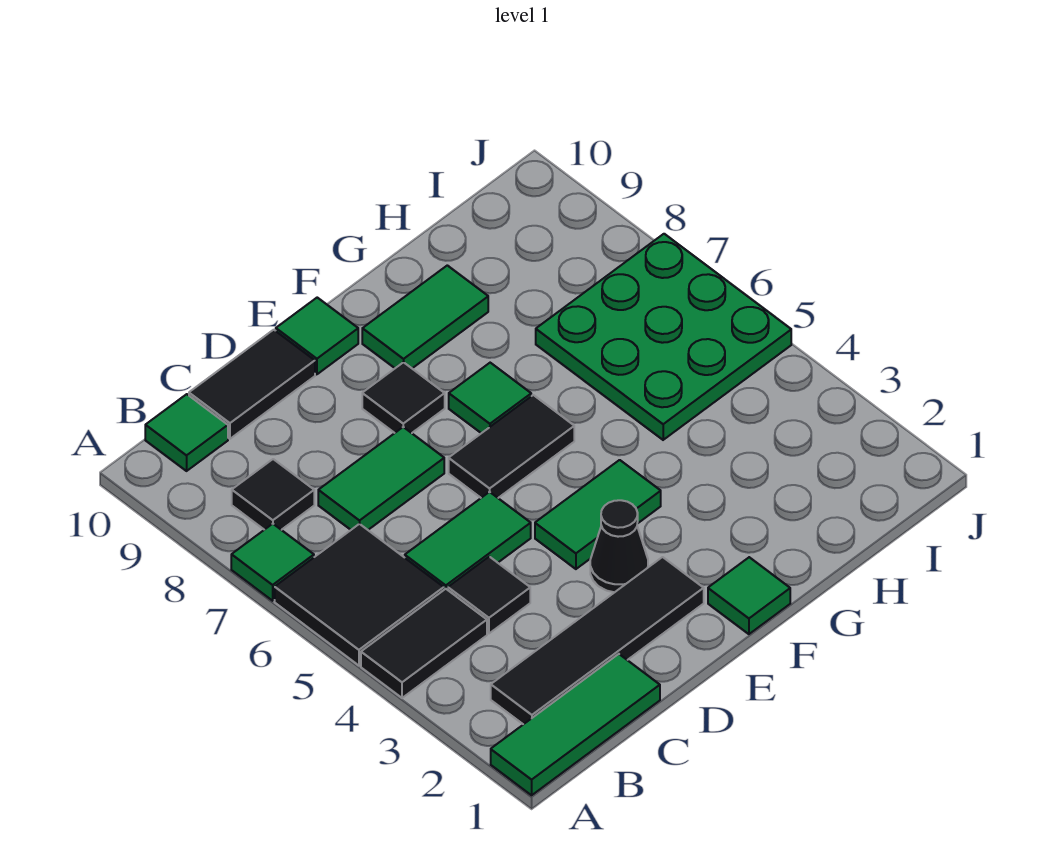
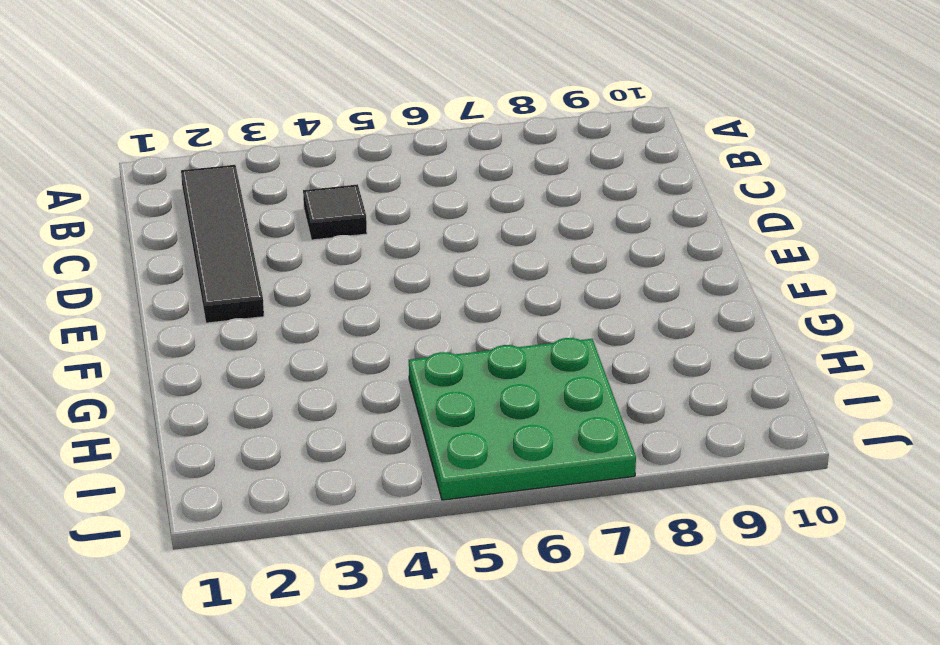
none -> green tile A1:C1 level 1
none -> black tile A4:B4 level 1
none -> black tile A5:B6 level 1

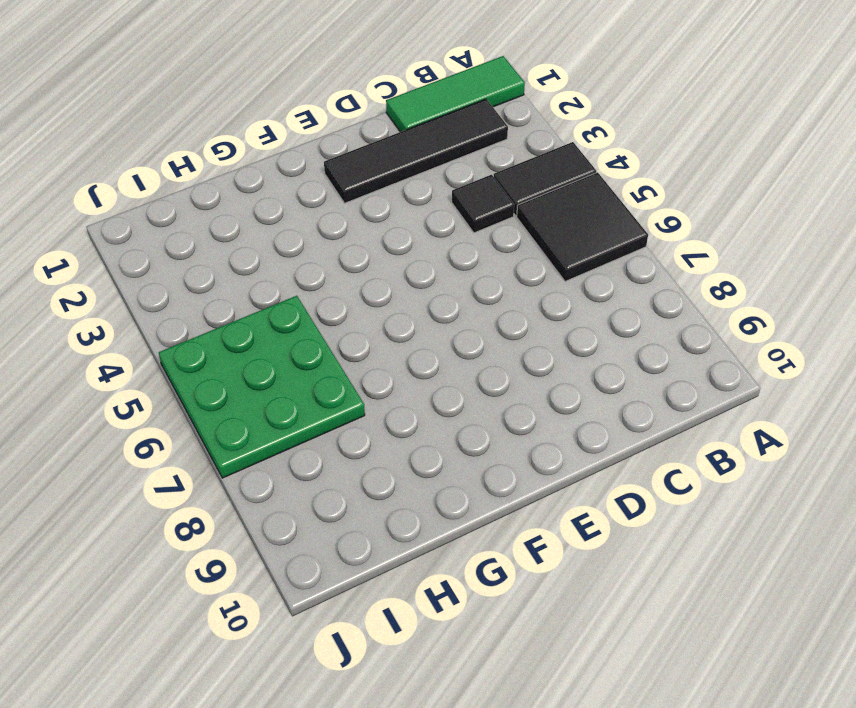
none -> green tile A7 level 1
none -> black tile B8 level 1
none -> green tile B10 level 1

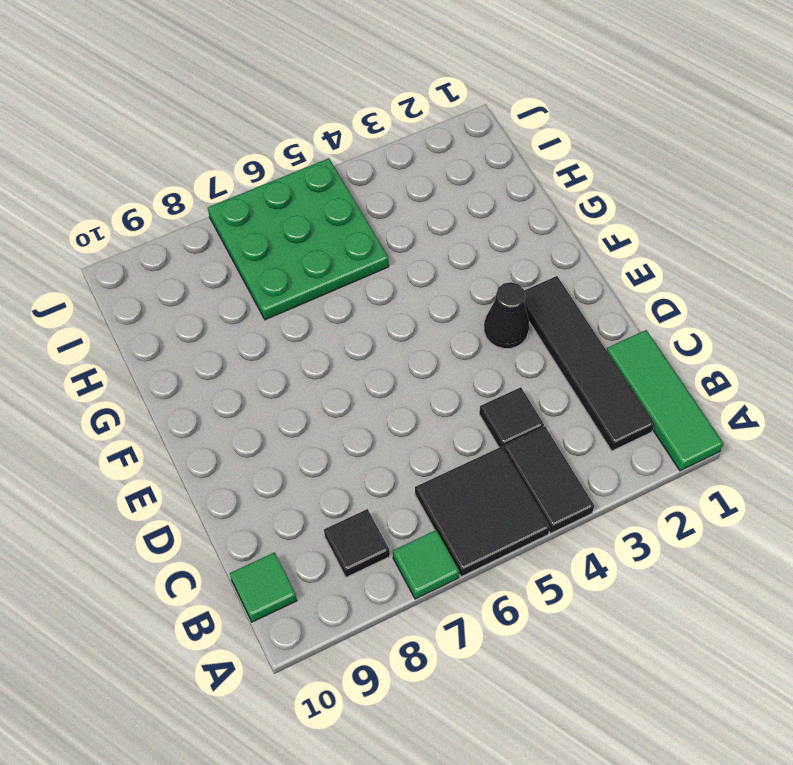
none -> green tile C5:D5 level 1
none -> green tile C7:D7 level 1
none -> black tile C10:D10 level 1

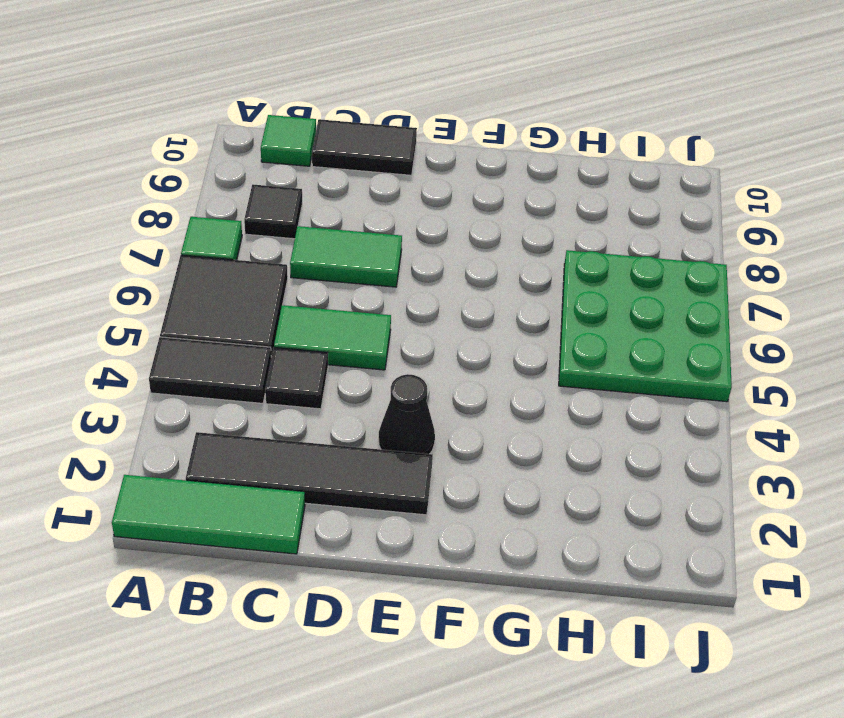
none -> green tile E4:F4 level 1
none -> black tile E6:F6 level 1
none -> black tile E8 level 1

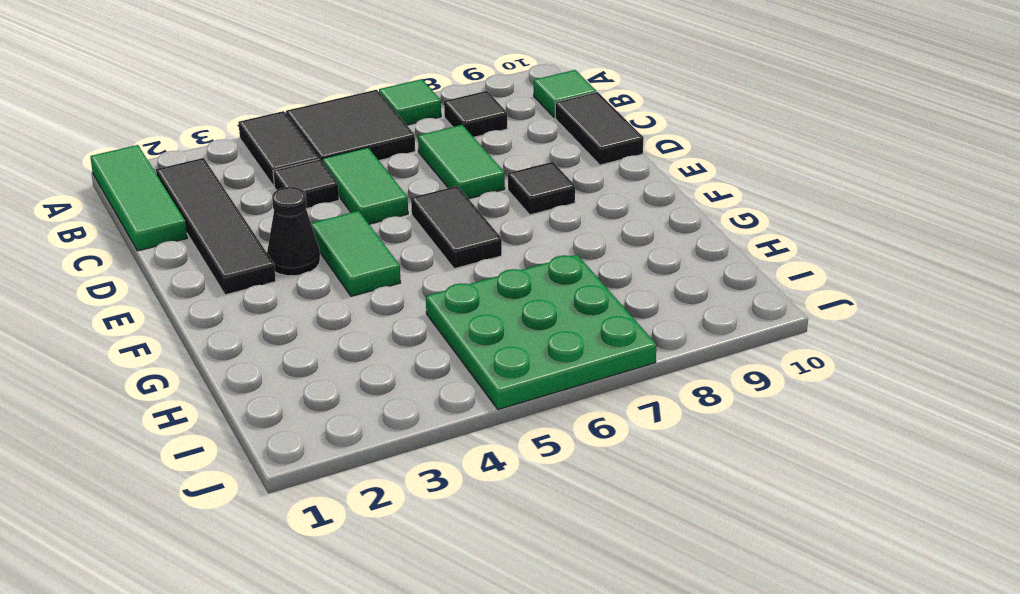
none -> green tile E10 level 1
none -> green tile F1 level 1
none -> green tile F7 level 1

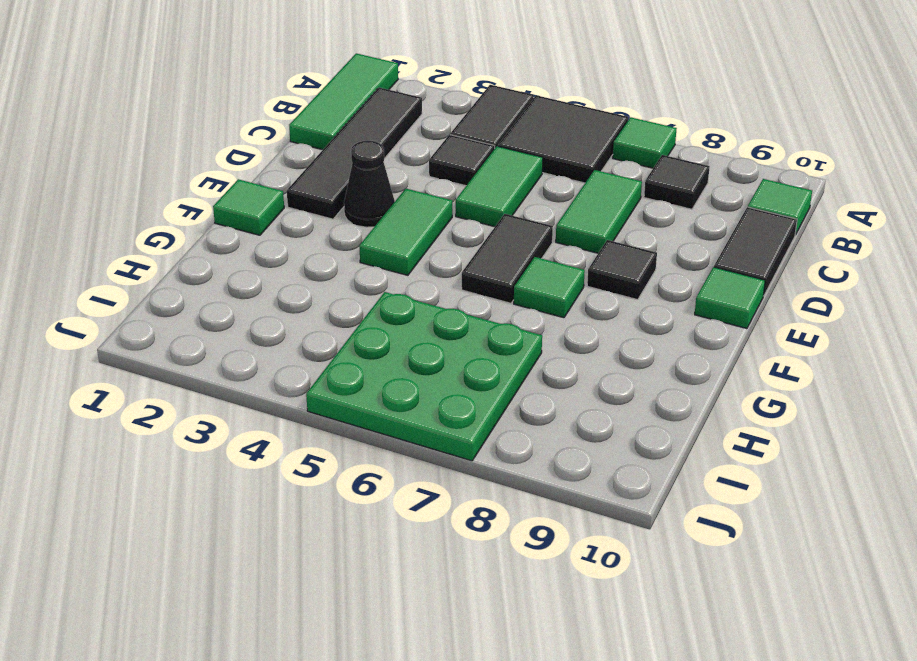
none -> green tile F9:G9 level 1

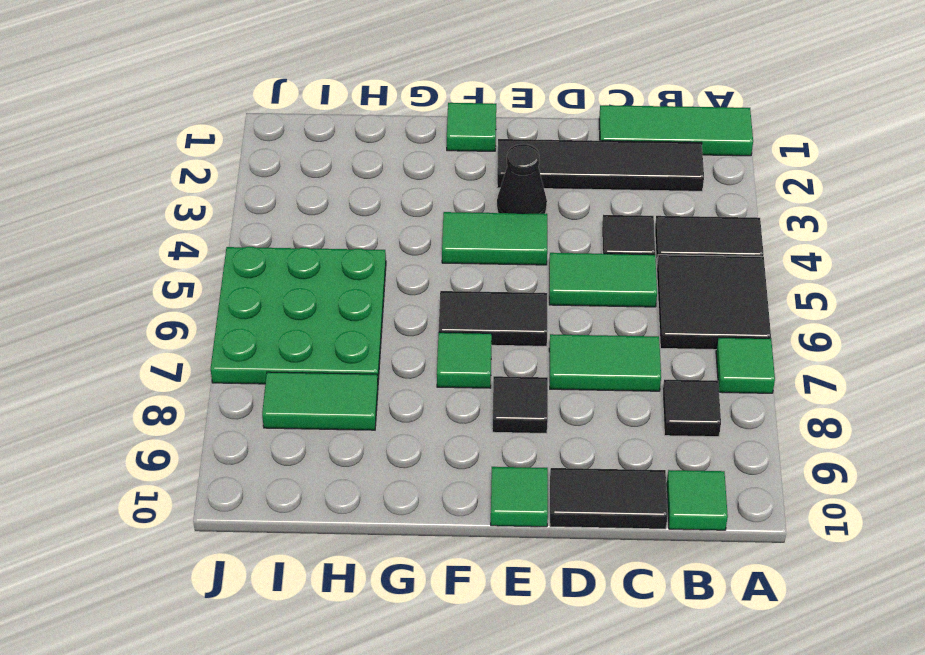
green tile H8:I8 level 1 -> green tile F9:G9 level 1

